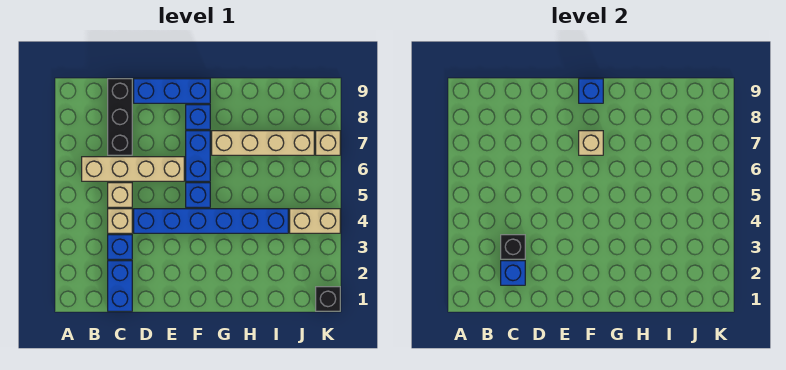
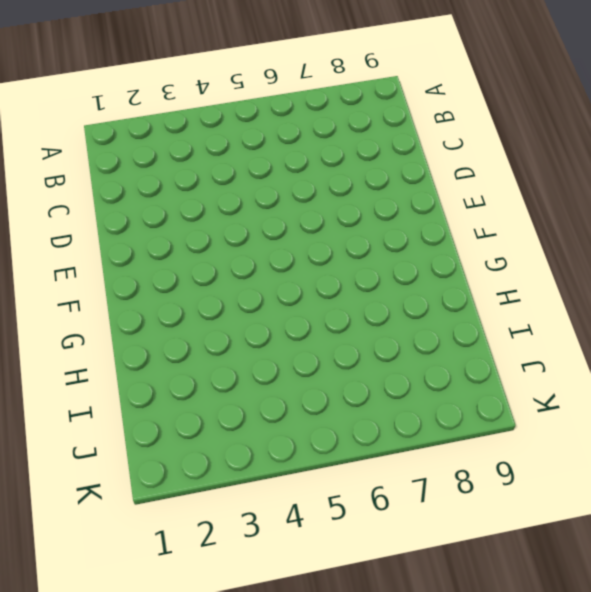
none -> tan brick B6:E6 level 1
none -> blue brick C1:C2 level 1
none -> blue brick C3 level 1

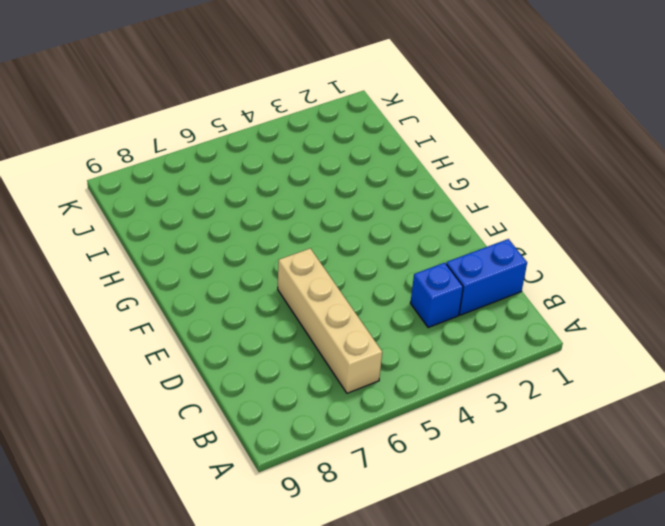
none -> tan brick C4 level 1
none -> tan brick C5 level 1
none -> black brick C7:C9 level 1

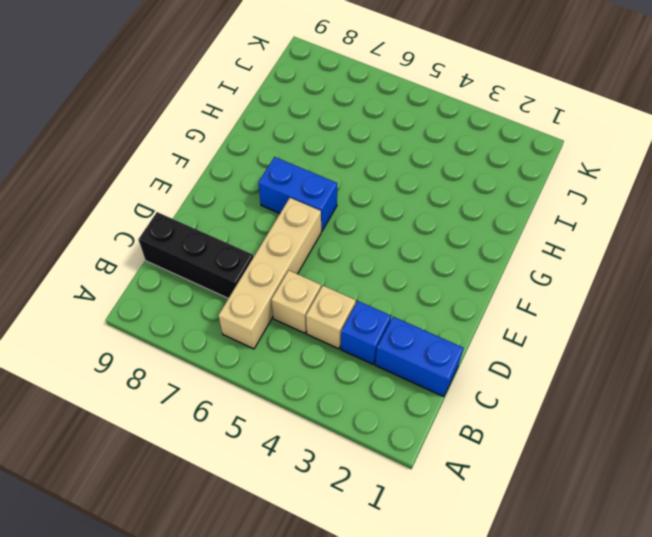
none -> blue brick D4:I4 level 1
none -> blue brick D9:F9 level 1
none -> blue brick F5 level 1

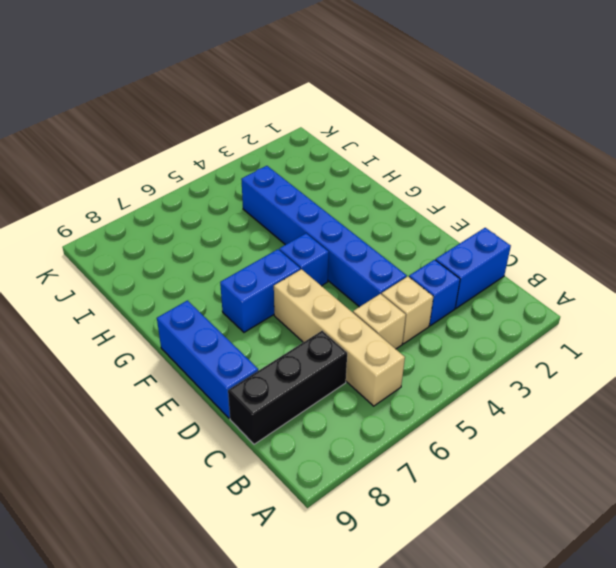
none -> blue brick F8 level 1
none -> tan brick G7:J7 level 1
none -> tan brick J4:K4 level 1

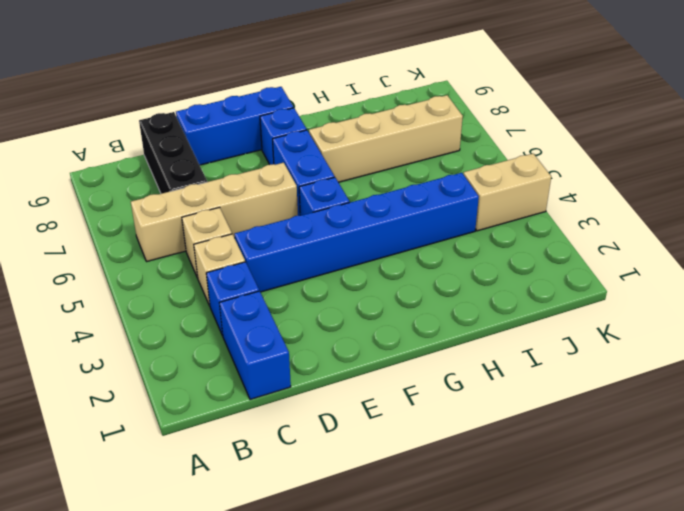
none -> black brick K1 level 1
none -> tan brick K7 level 1
none -> blue brick C2 level 2

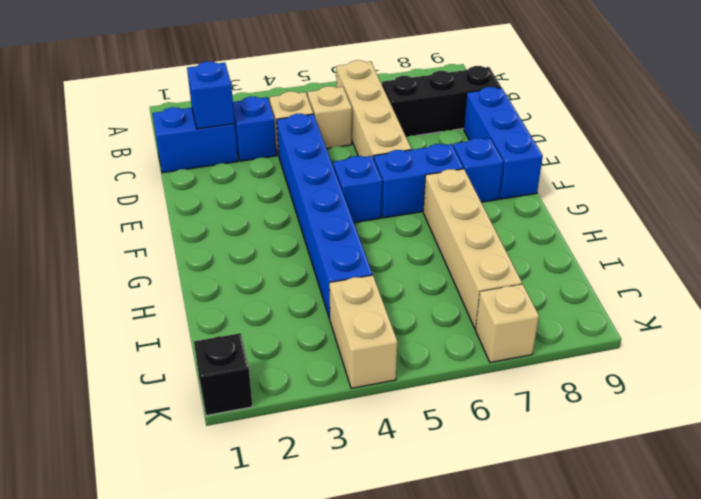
none -> black brick C3 level 2
none -> tan brick F7 level 2
none -> blue brick F9 level 2

